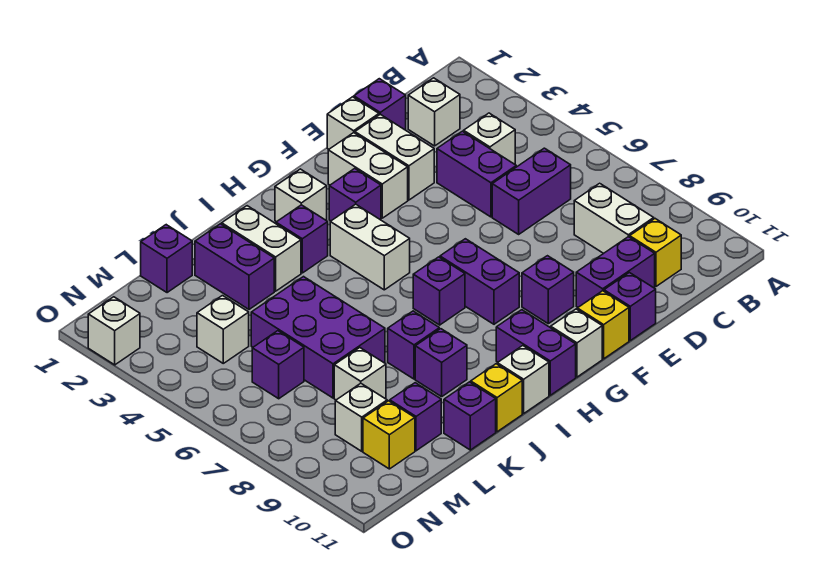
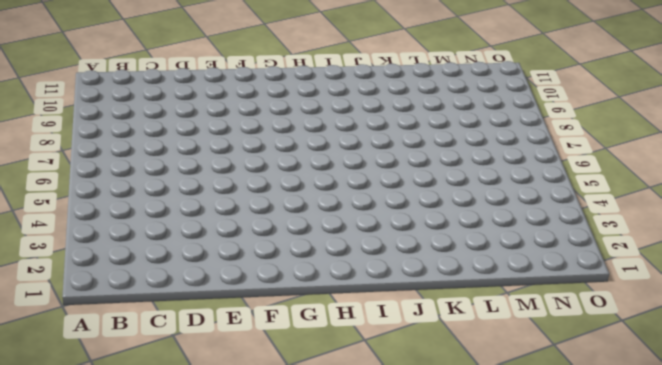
none -> white brick C2 level 1
none -> white brick C4 level 1
none -> purple brick C6:D6 level 1
none -> white brick C8:C9 level 1

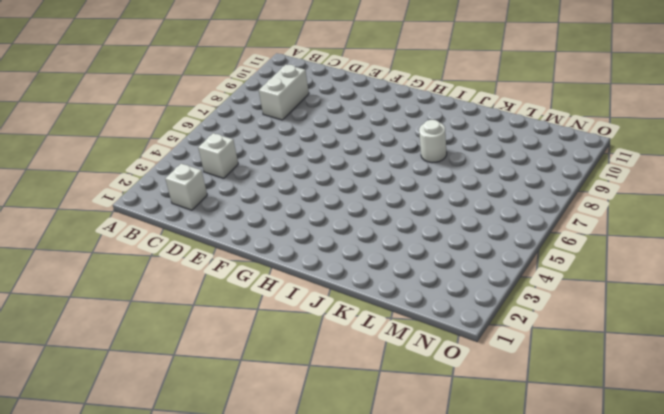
white round brick J8 level 1 -> purple brick J8 level 1
none -> purple brick C6:D6 level 1
none -> yellow brick C10 level 1
none -> purple brick D1 level 1
none -> purple brick D4:D5 level 1

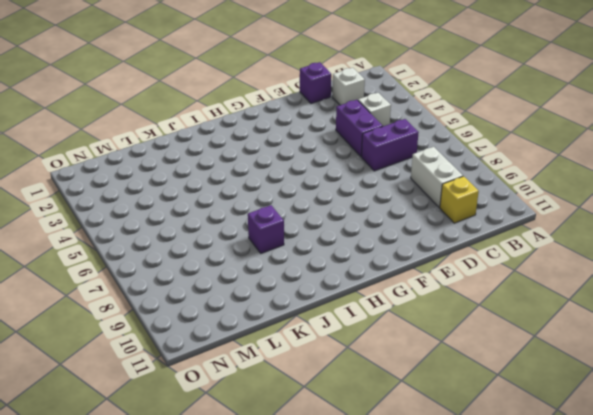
none -> purple brick D10:E10 level 1
none -> white brick E1 level 1
none -> white brick E2:E3 level 1
none -> purple brick E11 level 1

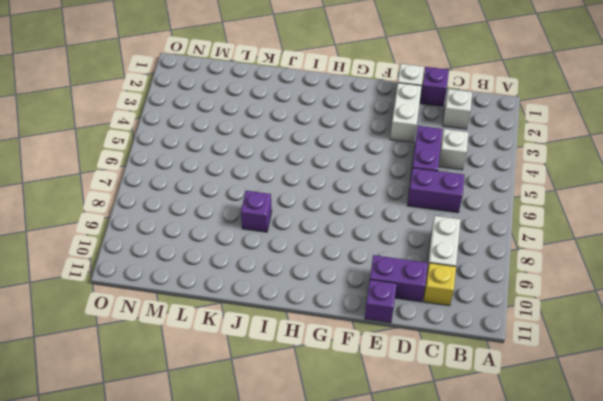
none -> white brick F2:F3 level 1
none -> purple brick F9 level 1
none -> yellow brick F11 level 1
none -> purple brick G3 level 1

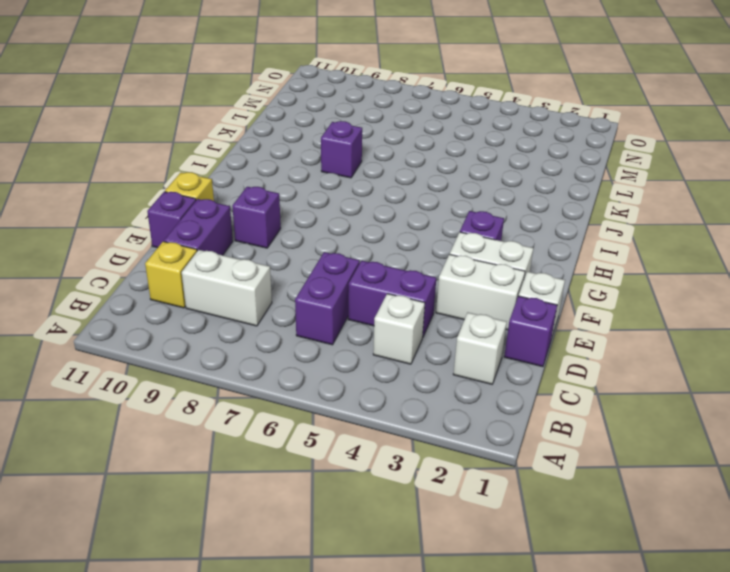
none -> purple brick G7:G8 level 1
none -> white brick G11 level 1
none -> white brick H2 level 1
none -> white brick H4:H5 level 1

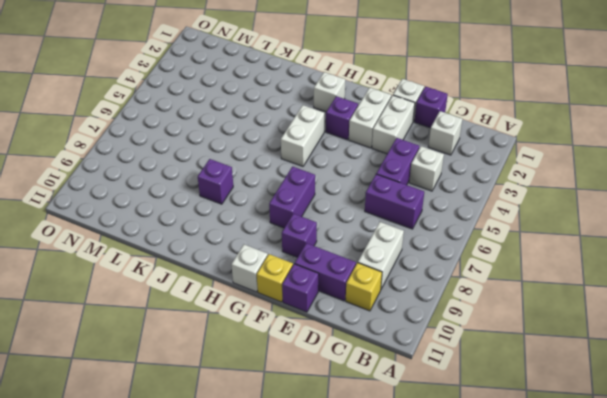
none -> purple brick H7 level 1
none -> purple brick H10:H11 level 1
none -> purple brick I3 level 1
none -> white brick I11 level 1

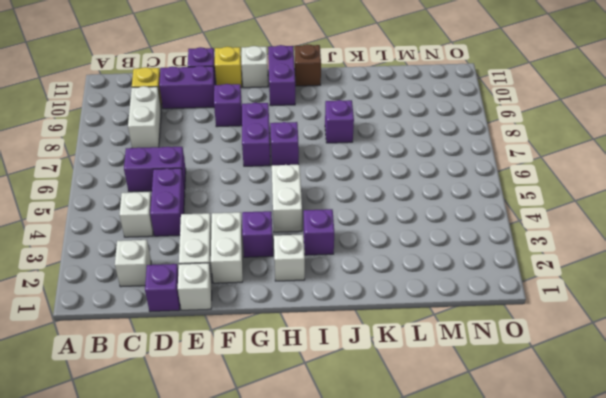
brown brick I11 level 1 -> white brick I11 level 1
none -> white brick J2:J3 level 1
none -> purple brick J9 level 1
none -> yellow brick J11 level 1
none -> purple brick K2:K3 level 1

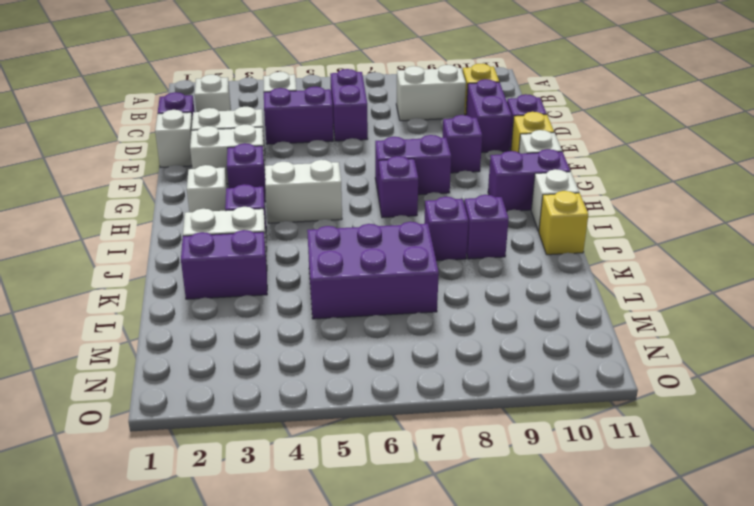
none -> purple brick K11 level 1
none -> purple brick L1 level 1
none -> white brick L8 level 1
none -> purple brick L10 level 1

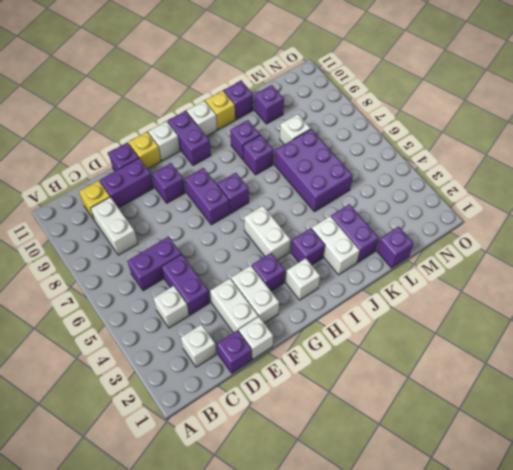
none -> white brick M4 level 1
none -> purple brick M6 level 1
none -> white brick M9 level 1
none -> yellow brick M10 level 1

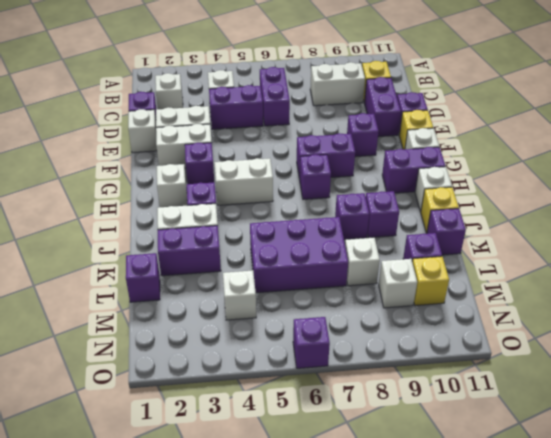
purple brick O6 level 1 -> purple brick M6 level 1
none -> white brick O2 level 1

